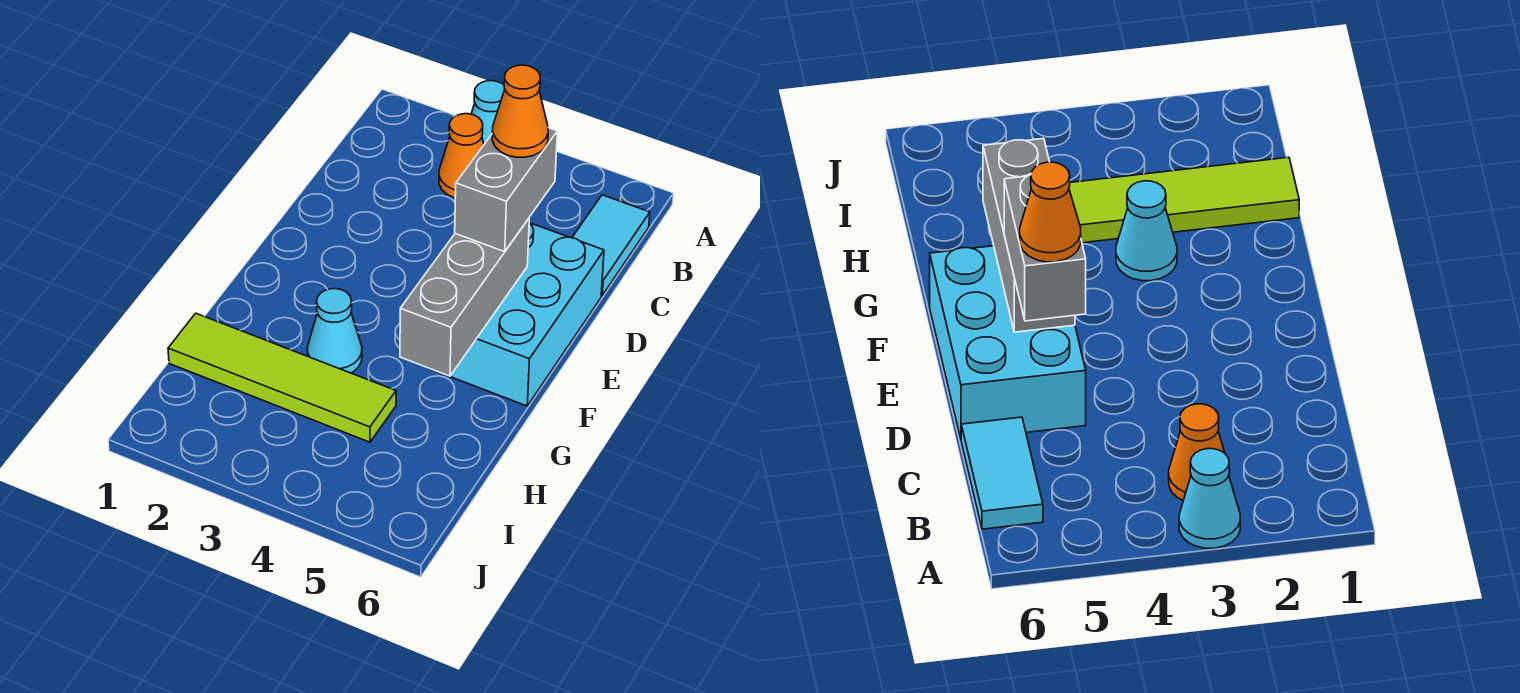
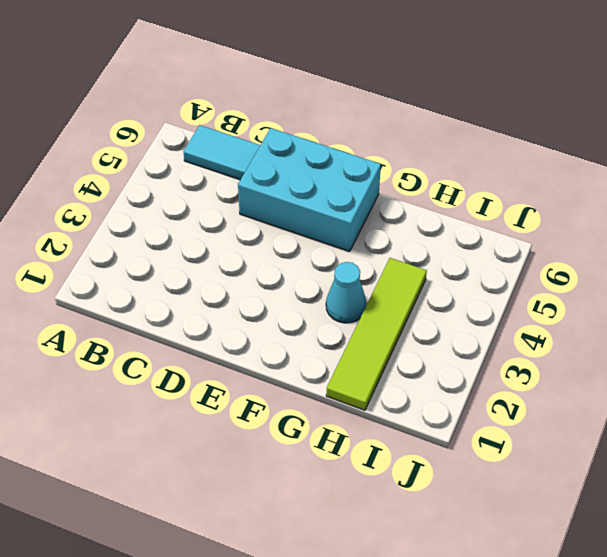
none -> cyan cone A3 level 1
none -> orange cone B3 level 1

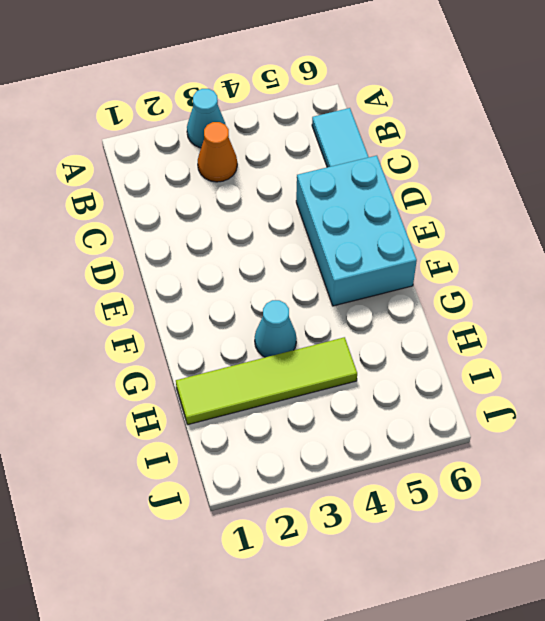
none -> grey brick E5:G5 level 2
none -> grey brick D5:E5 level 3

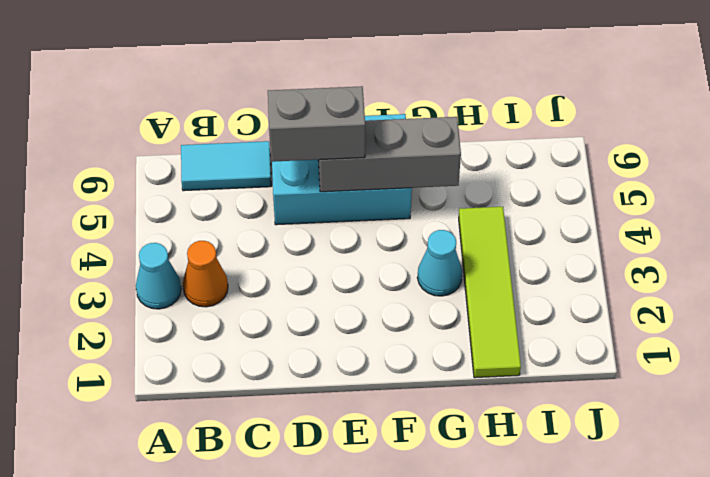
none -> orange cone D5 level 4

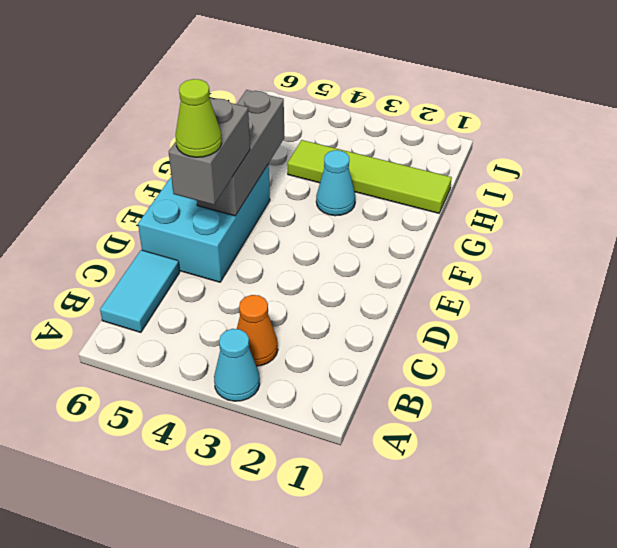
lime cone D5 level 4 -> orange cone D5 level 4

